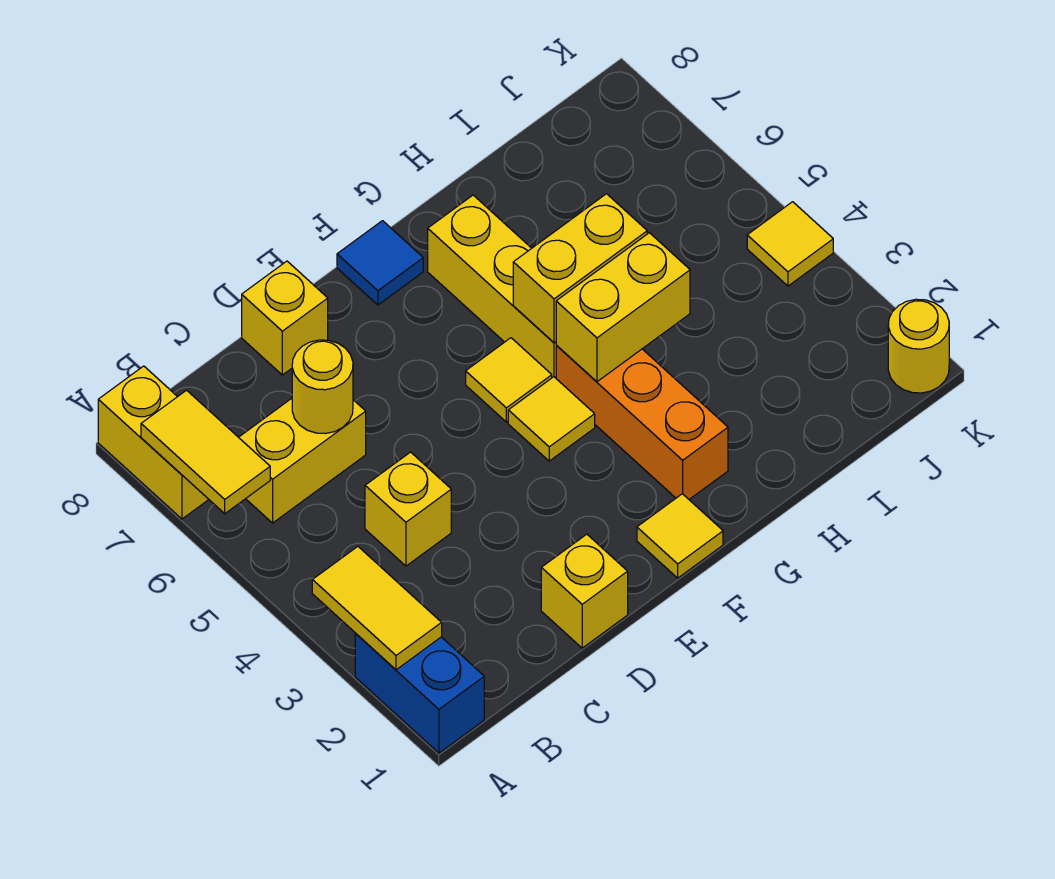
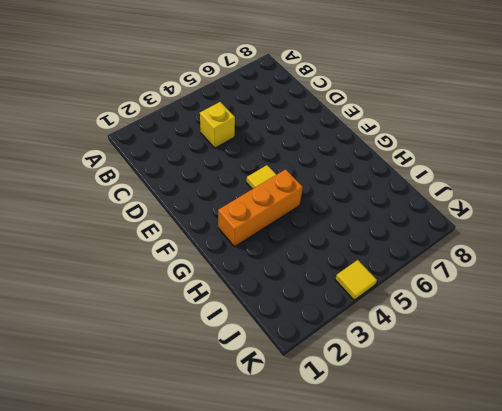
none -> blue brick A1:A2 level 1
none -> yellow brick A7:A8 level 1
none -> yellow brick B6:C6 level 1

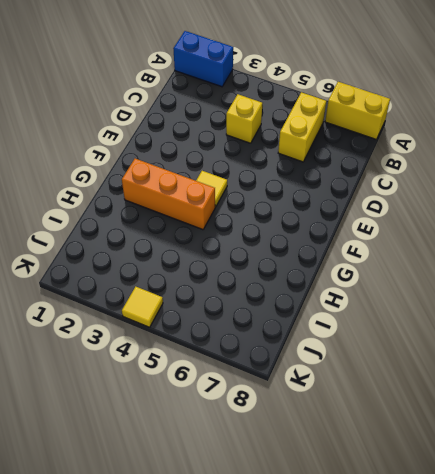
none -> yellow brick D1 level 1
none -> yellow brick D8 level 1
none -> yellow tile F1 level 1

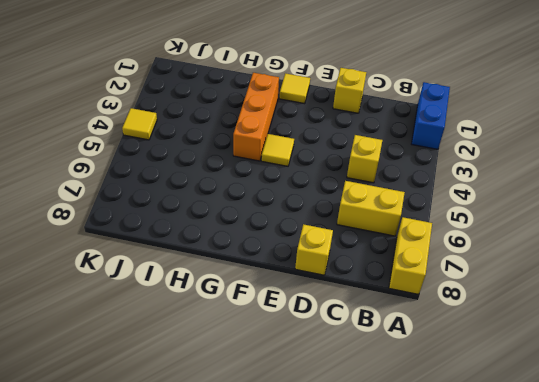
none -> yellow tile F5 level 1
none -> blue tile F8 level 1
none -> yellow brick G5:G7 level 1

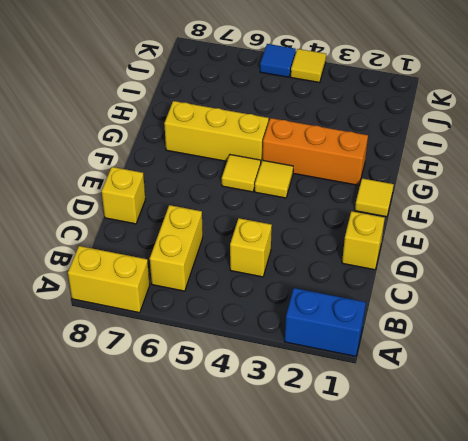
blue tile K5 level 1 -> blue tile F8 level 1
none -> yellow round brick K1 level 1
none -> yellow tile A2:A3 level 2
none -> yellow tile A6:A7 level 2

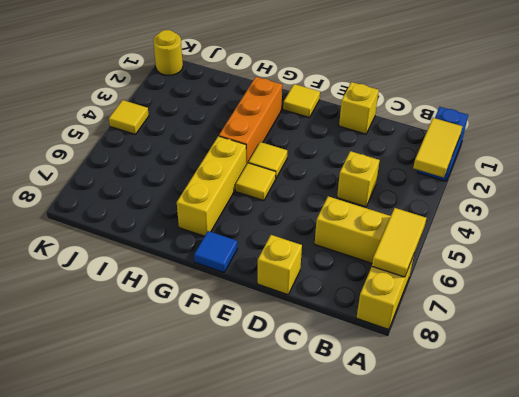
none -> yellow round brick C6 level 2
none -> yellow brick G4:H4 level 2
none -> yellow brick G5:H5 level 2

